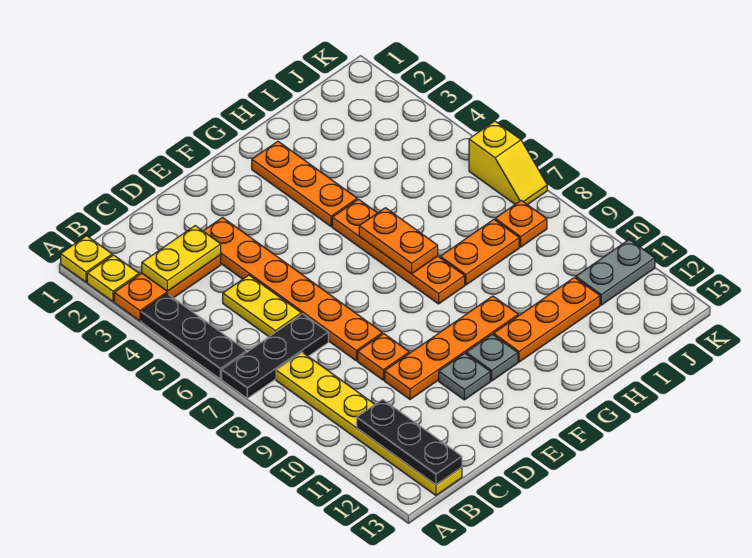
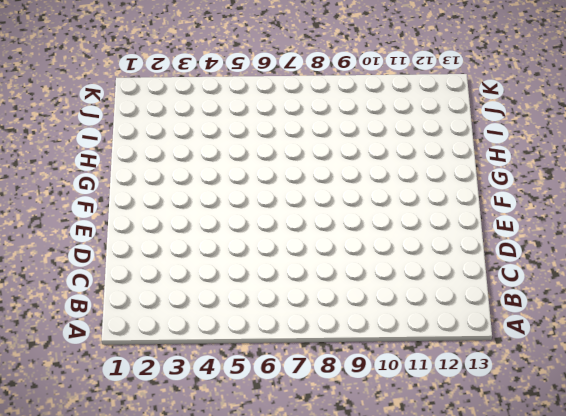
none -> yellow plate A1 level 1
none -> yellow plate A2 level 1
none -> orange plate A3:C3 level 1

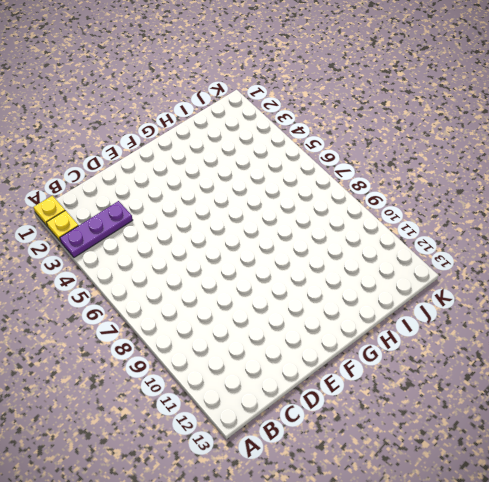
purple plate A3:C3 level 1 -> orange plate A3:C3 level 1
none -> black plate A4:A6 level 1
none -> black plate A7:C7 level 1
none -> yellow plate B8:B13 level 1

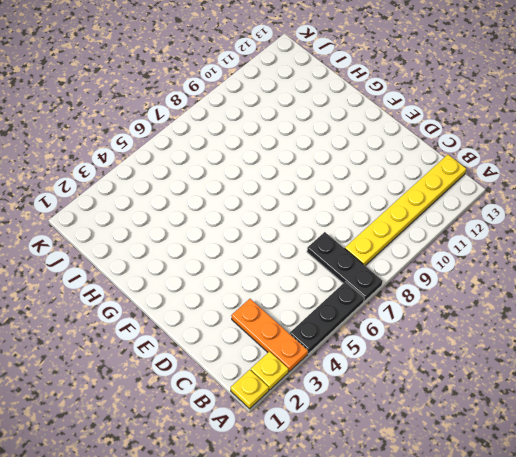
none -> yellow plate C5:C6 level 1
none -> orange plate D3:D8 level 1
none -> orange plate D9 level 1

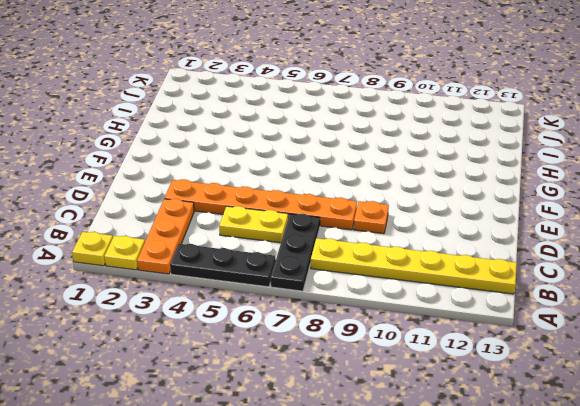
none -> orange plate D10:G10 level 1
none -> grey plate E11 level 1
none -> grey plate F11 level 1

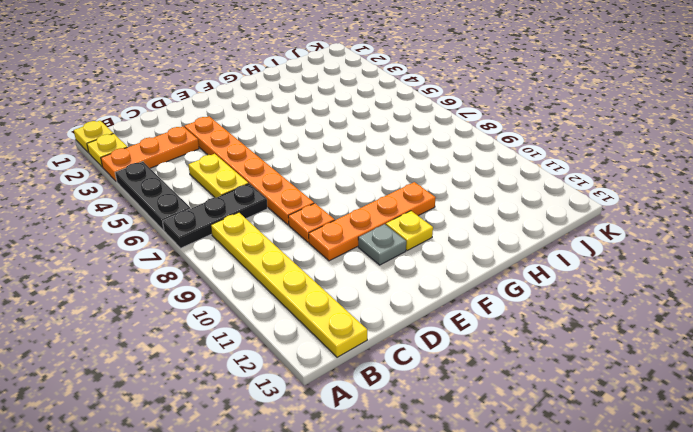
yellow plate F11 level 1 -> grey plate F11 level 1
none -> orange plate G2:G4 level 1
none -> orange plate G5:G8 level 1
none -> orange plate G11:I11 level 1

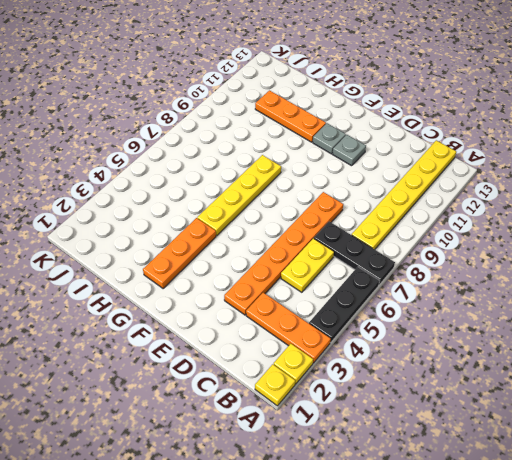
yellow plate G5:G8 level 1 -> orange plate G5:G8 level 1
none -> orange plate D9 level 1
none -> orange plate D10:G10 level 1
none -> orange plate H8:I8 level 1

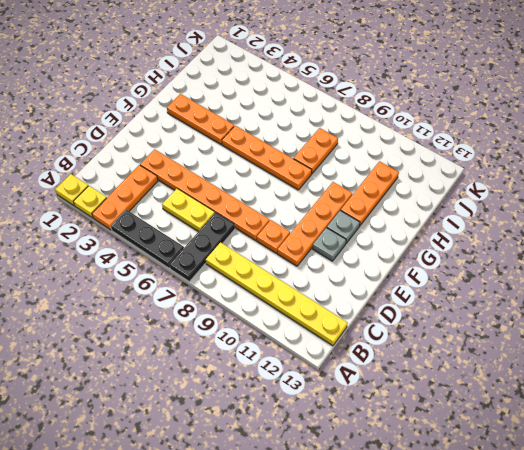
none -> orange plate J8 level 1
none -> grey plate J11:K11 level 1
none -> yellow slope K6:K7 level 1 top 6

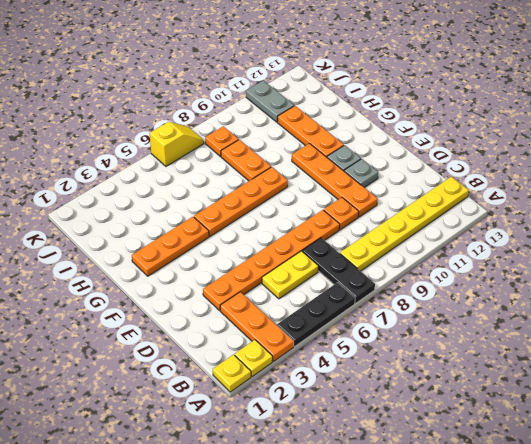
none -> yellow plate B3:C3 level 2
none -> black plate B11:B13 level 2
none -> orange plate G6:G7 level 2

